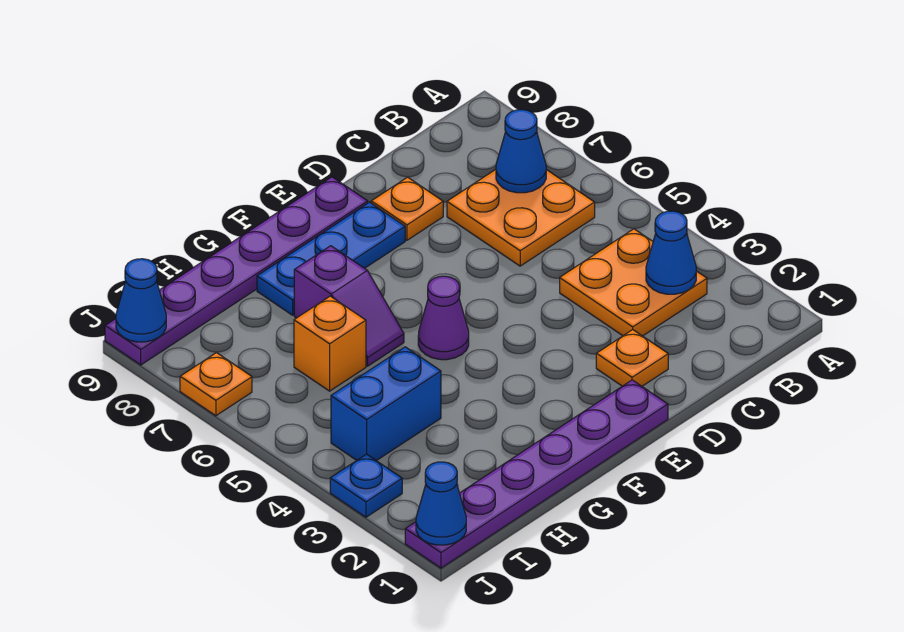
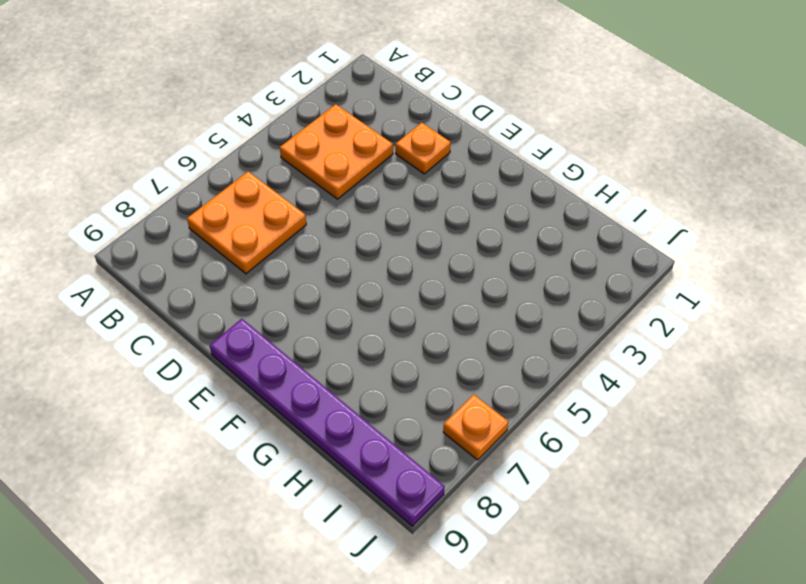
none -> orange plate D8 level 1
none -> purple plate E1:J1 level 1
none -> blue plate E8:G8 level 1

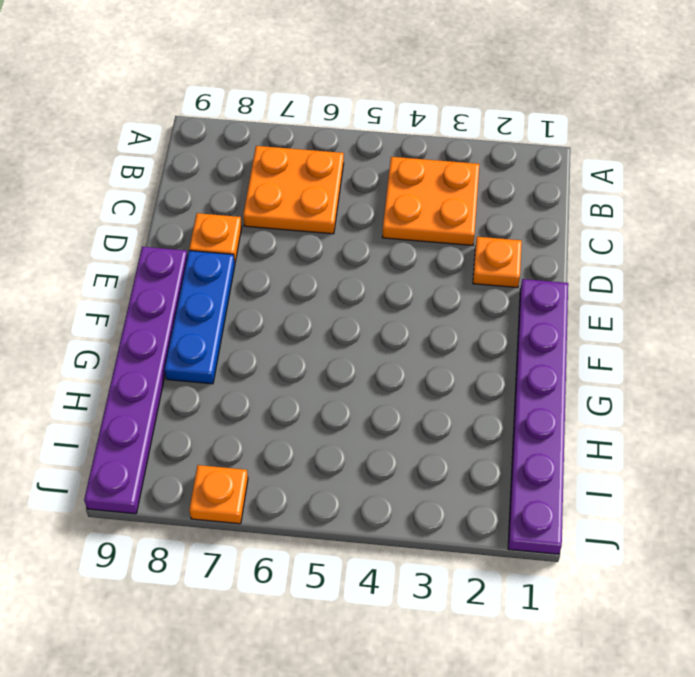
none -> purple cone F5 level 1
none -> purple slope G6:G7 level 1 top 7
none -> blue brick H4:I4 level 1

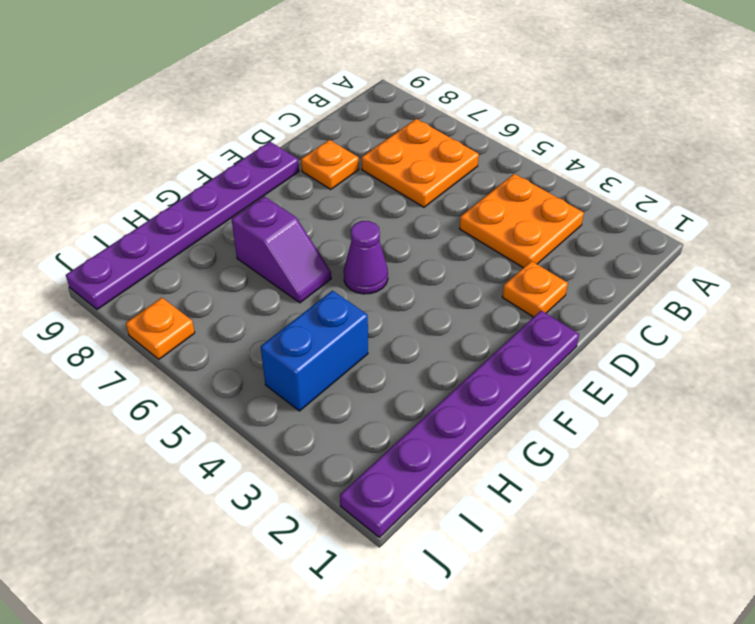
none -> blue plate E8:G8 level 1
none -> orange brick H6 level 1
none -> blue plate J3 level 1

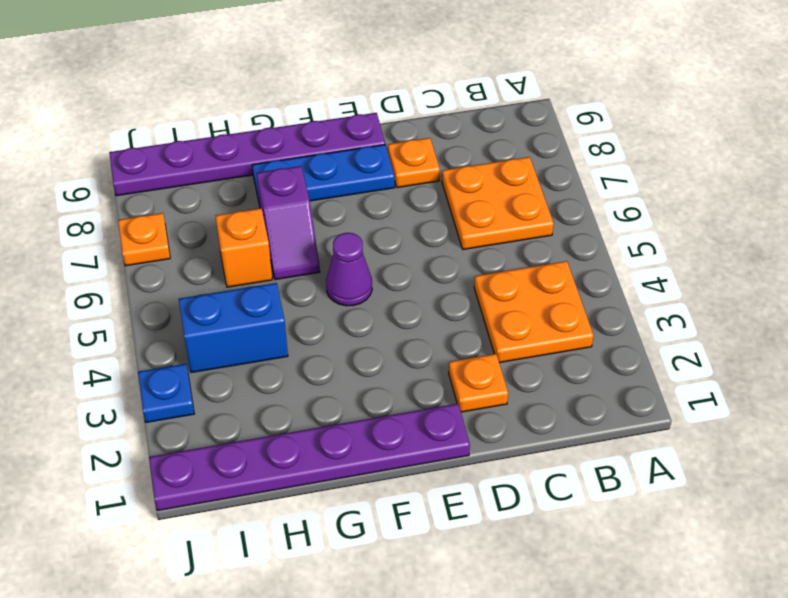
none -> blue cone B3 level 2
none -> blue cone B7 level 2
none -> blue cone J1 level 2

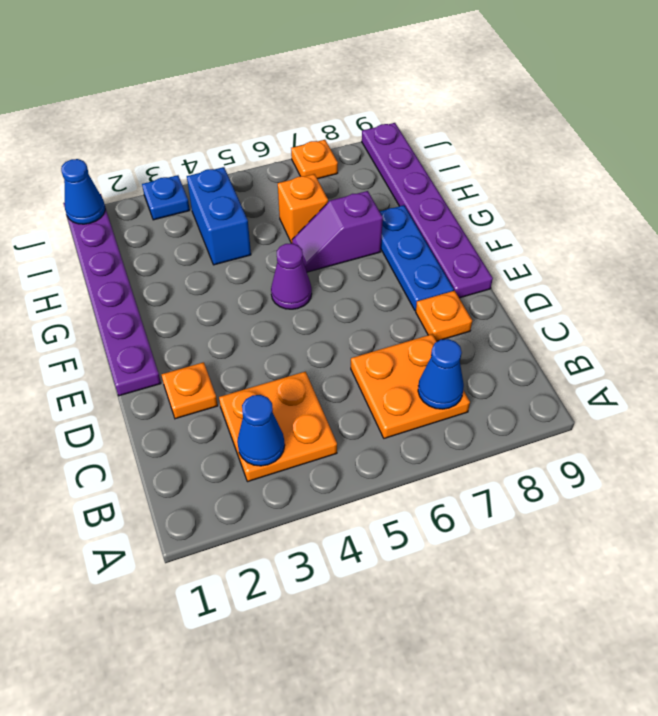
none -> blue cone J9 level 2

